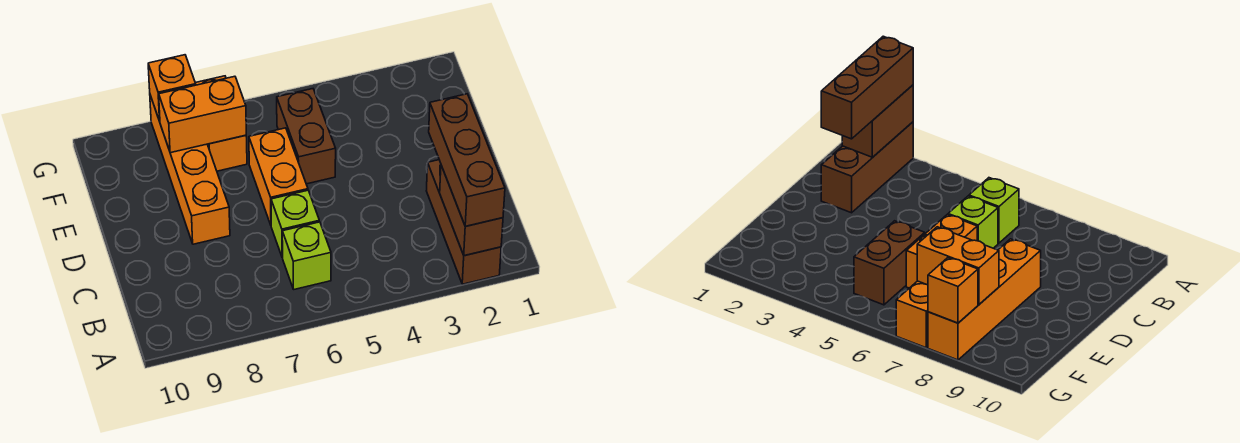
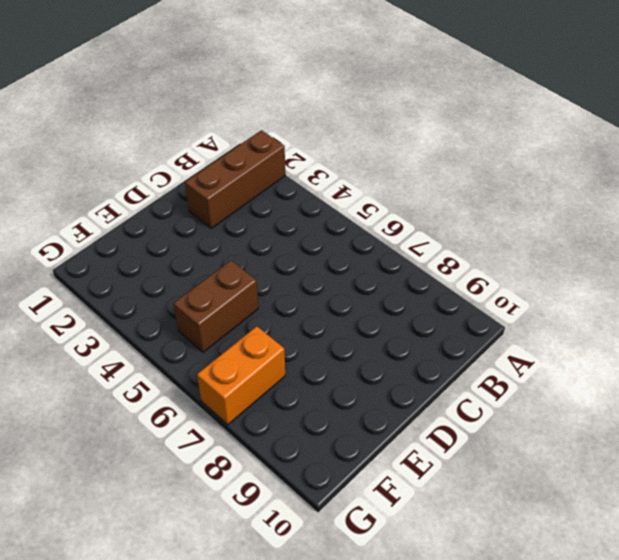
none -> lime brick B6 level 1
none -> lime brick C6 level 1

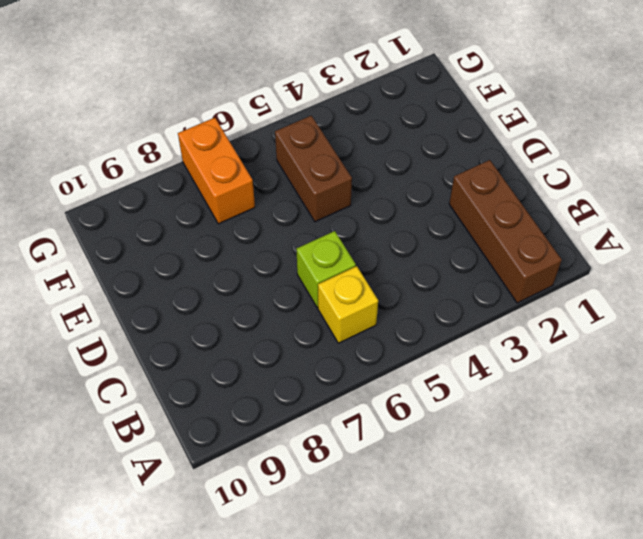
yellow brick B6 level 1 -> lime brick B6 level 1
none -> orange brick D6:E6 level 1
none -> orange brick D8:G8 level 1

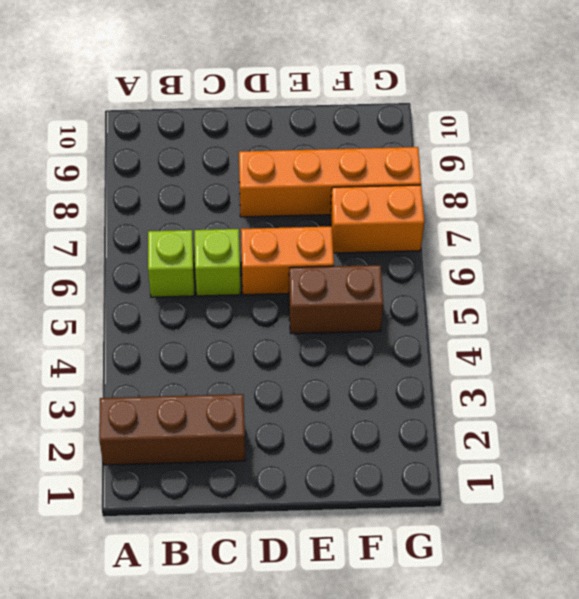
none -> brown brick A2:B2 level 2
none -> orange brick F7:F8 level 2

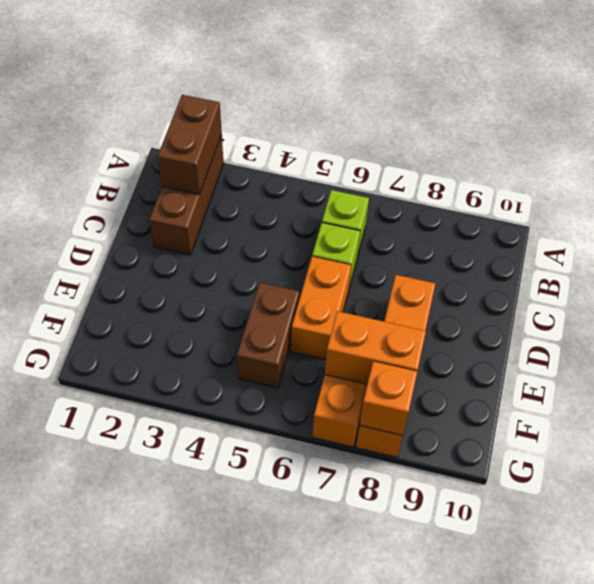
none -> brown brick A2:C2 level 3

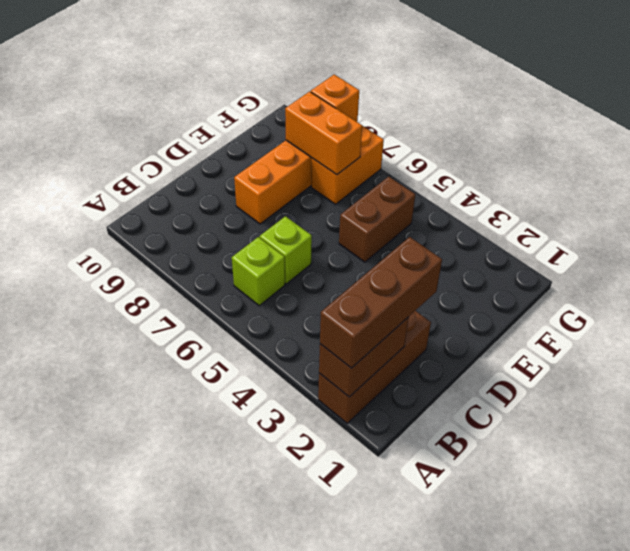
none -> orange brick D6:E6 level 1

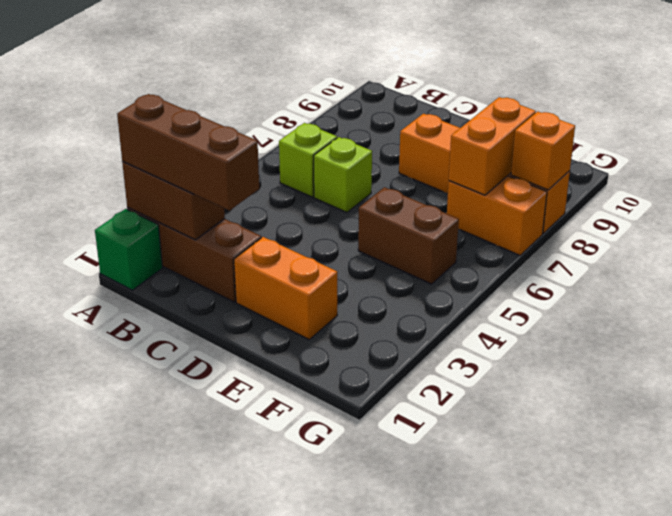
green brick A1 level 1 -> none
orange brick D2:E2 level 1 -> orange brick D6:E6 level 1

